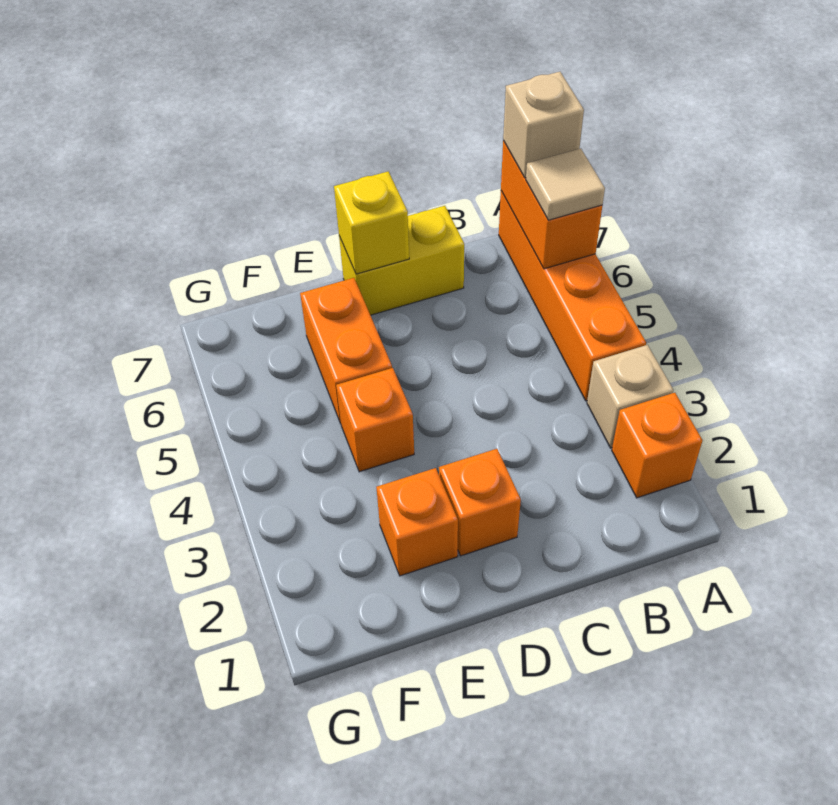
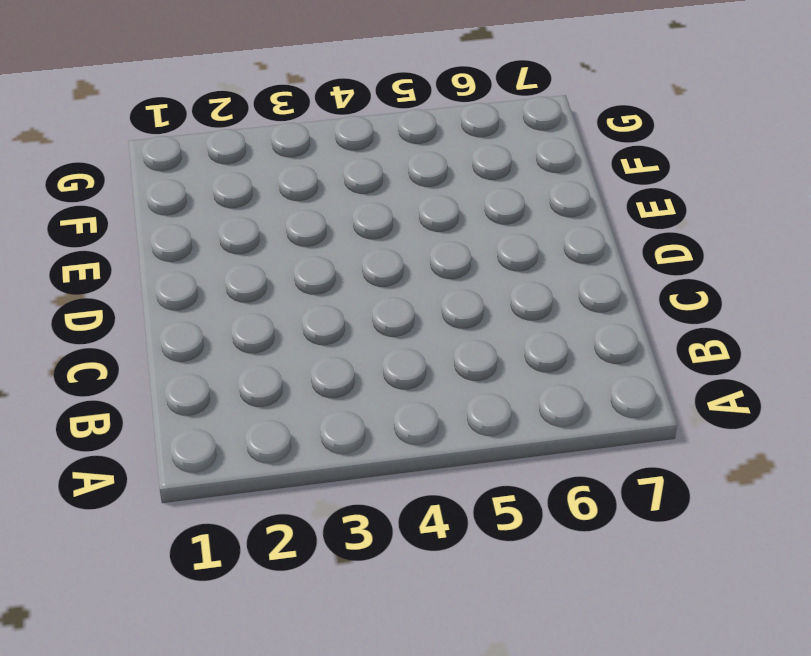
none -> orange brick A2 level 1
none -> tan brick A3 level 1
none -> orange brick A4:A7 level 1

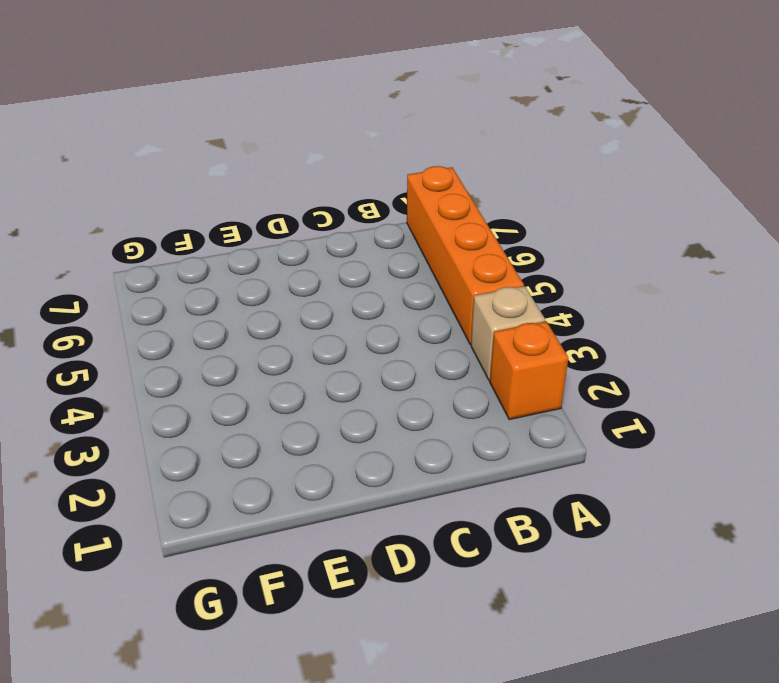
none -> yellow brick C7:D7 level 1
none -> orange brick D2 level 1
none -> orange brick E2 level 1

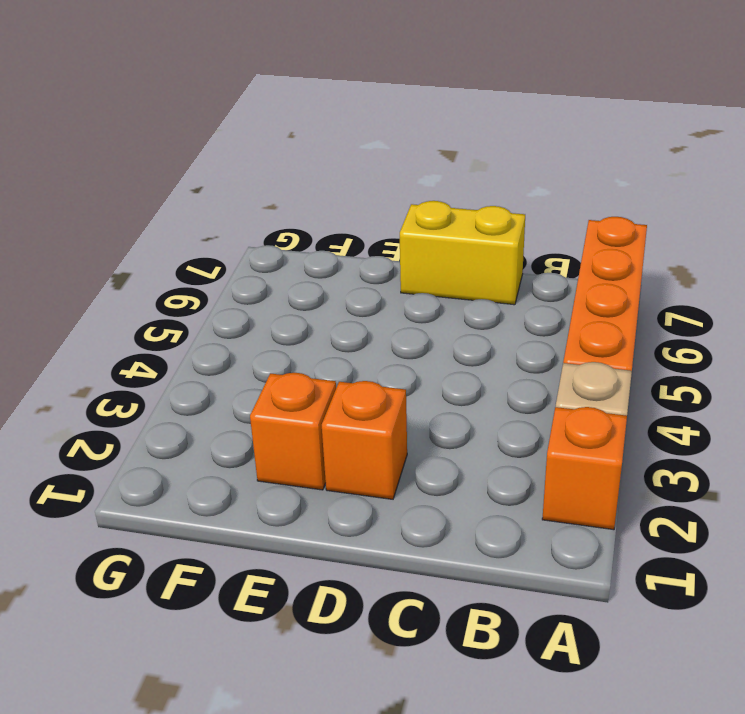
none -> orange brick E4 level 1
none -> orange brick E5:E6 level 1
none -> orange brick A6:A7 level 2

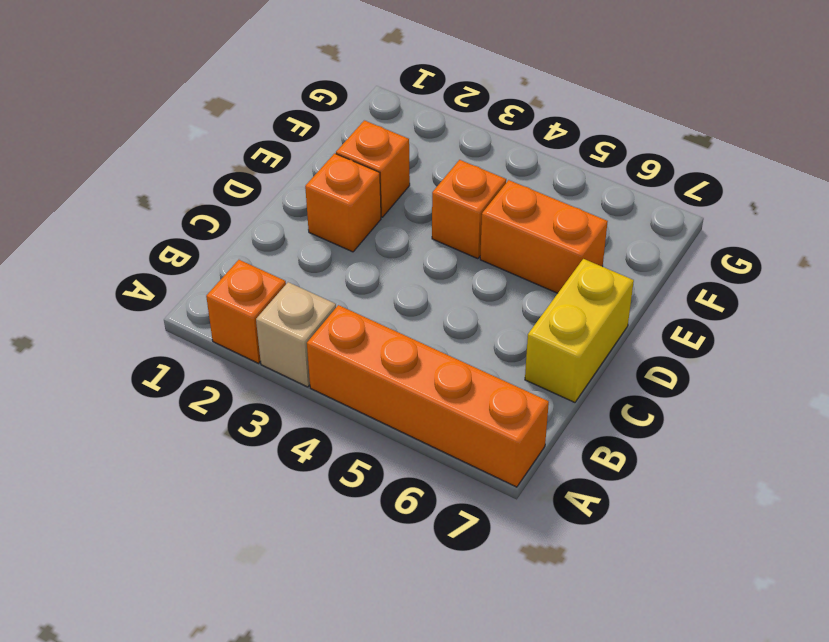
none -> orange brick A6:A7 level 2
none -> yellow brick D7 level 2
none -> tan tile A6 level 3

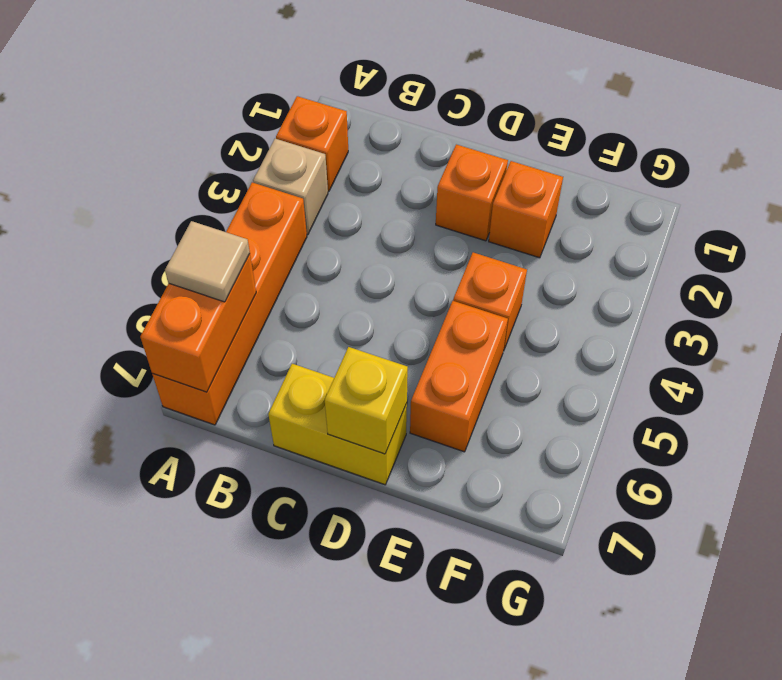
none -> tan brick A7 level 3

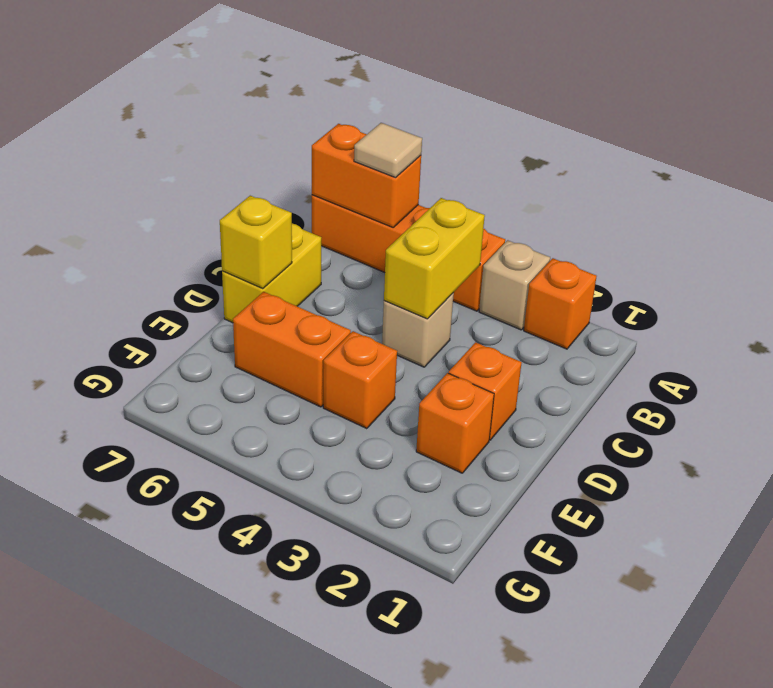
yellow brick B4:C4 level 2 -> none
tan brick C4 level 1 -> tan brick A7 level 3

